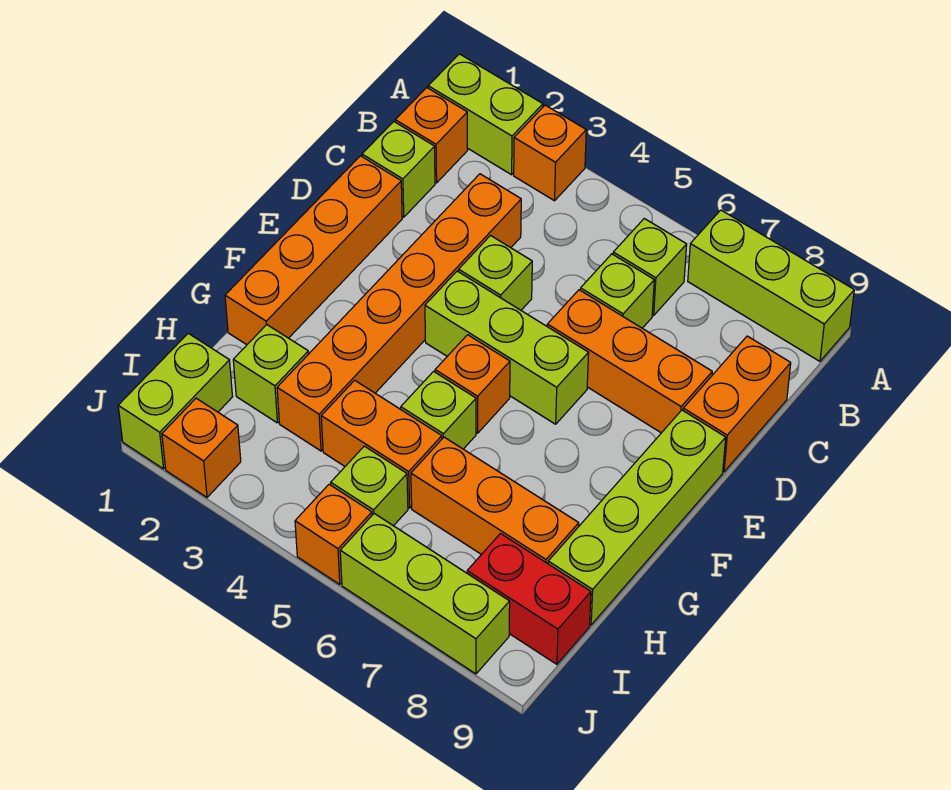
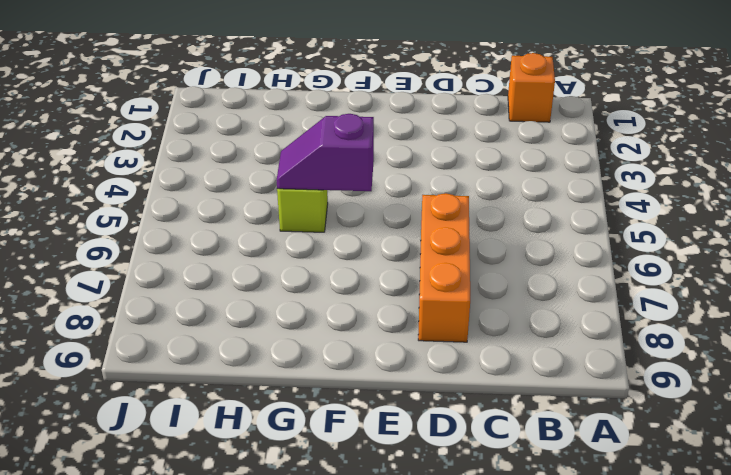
purple slope F5:G5 level 2 top F -> none
none -> lime brick A1:A2 level 1
none -> orange brick A3 level 1
none -> lime brick A7:A9 level 1

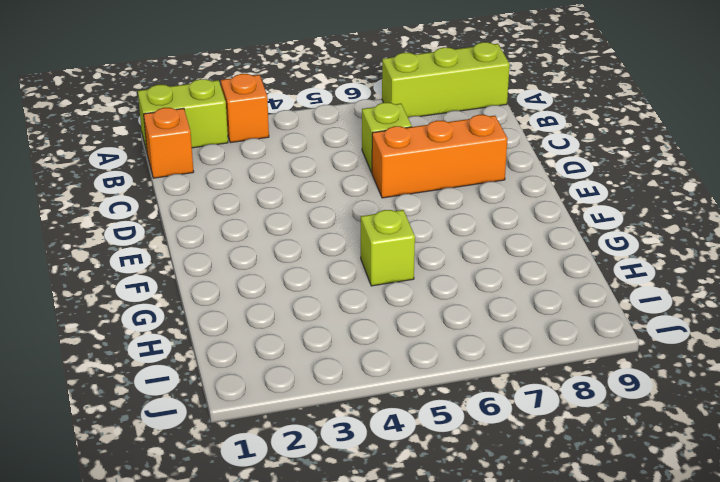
none -> lime brick B6 level 1
none -> lime brick C1 level 1
none -> orange brick C3:H3 level 1

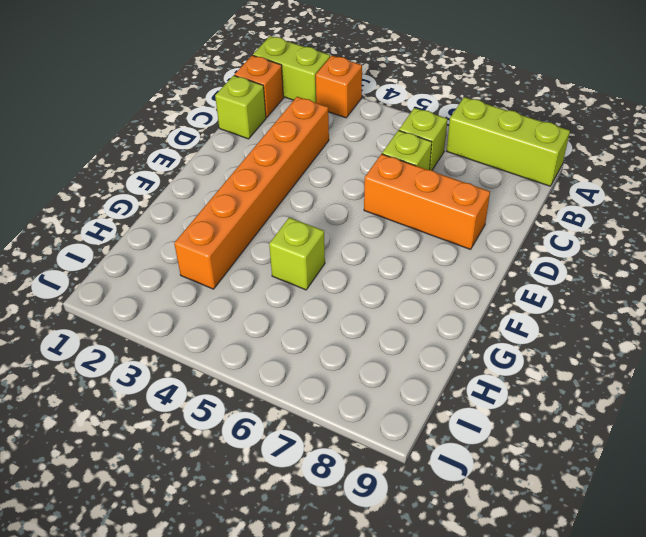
none -> orange brick C9:D9 level 1
none -> orange brick D1:G1 level 1
none -> lime brick D4 level 1

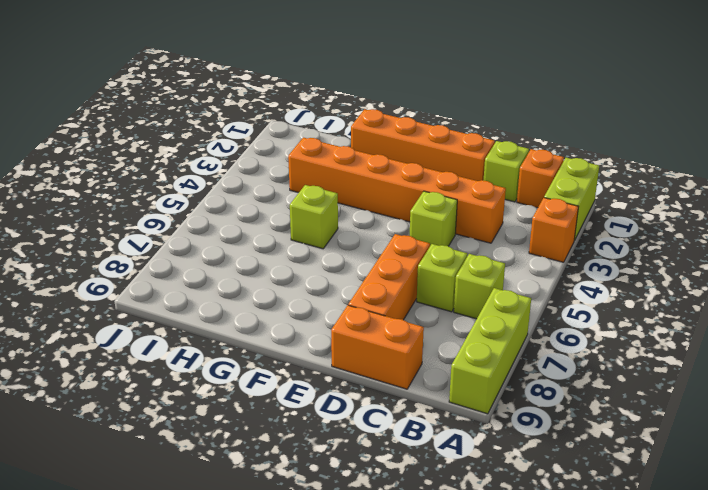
none -> lime brick E4:E6 level 1
none -> lime brick E9:H9 level 1
none -> orange brick F5 level 1

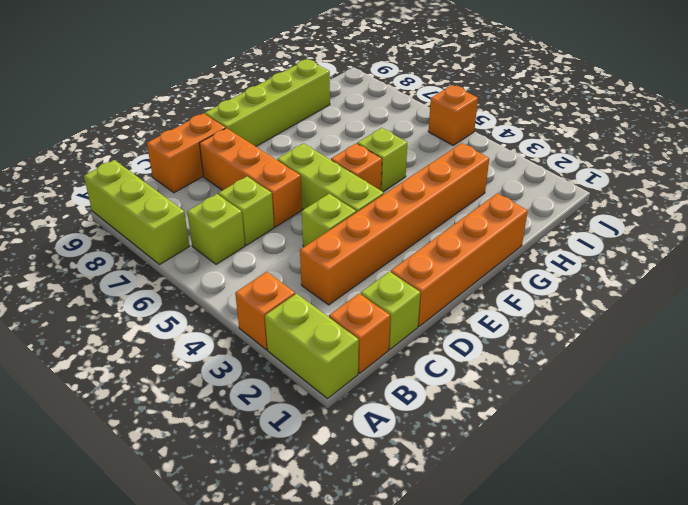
none -> lime brick H2 level 1
none -> orange brick H4:H5 level 1
none -> orange brick H6:H8 level 1

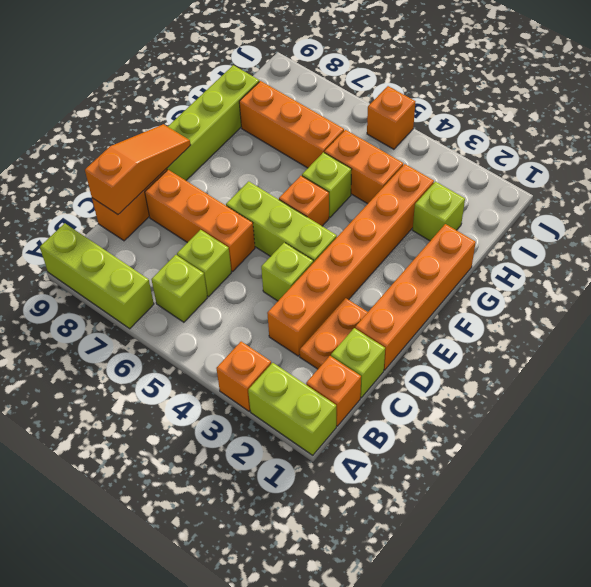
orange plate C2:D2 level 1 -> none
orange slope C9:E9 level 2 top C -> none
none -> lime brick I1:J1 level 1
none -> lime brick I5 level 1
none -> red brick I8:I9 level 1

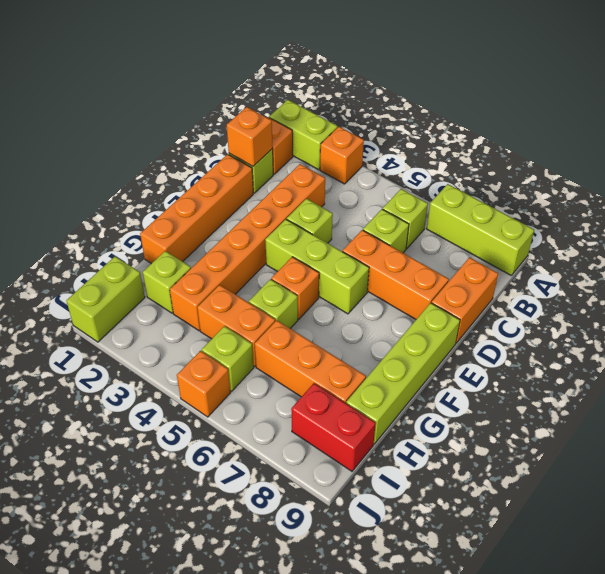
orange brick C1 level 2 -> orange brick J2 level 1
none -> lime brick J6:J8 level 1

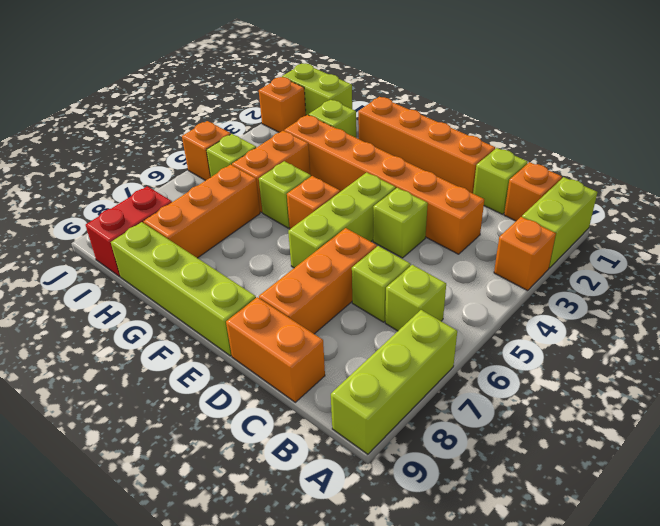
none -> lime brick J6:J8 level 1

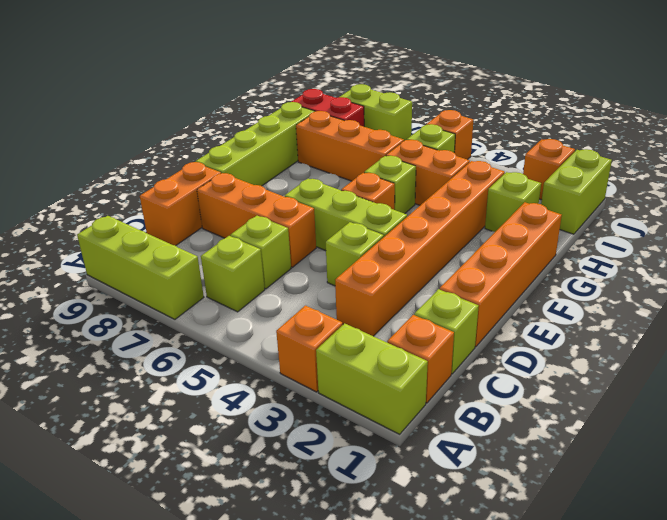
lime brick J7:J8 level 1 -> lime brick J6:J8 level 1

